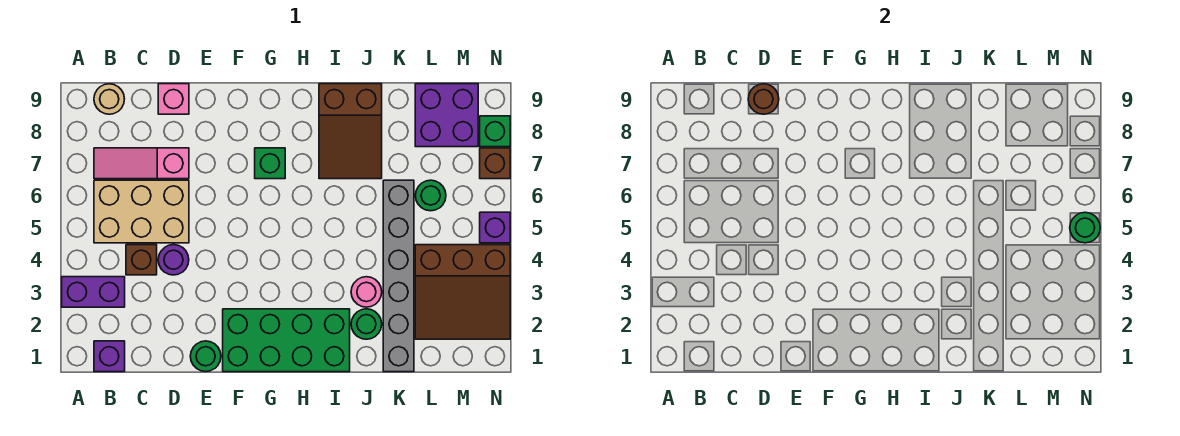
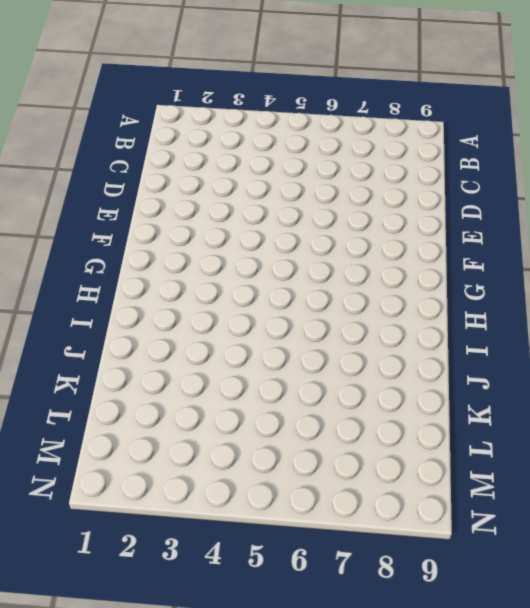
none -> purple brick A3:B3 level 1
none -> purple brick B1 level 1
none -> tan brick B5:D6 level 1

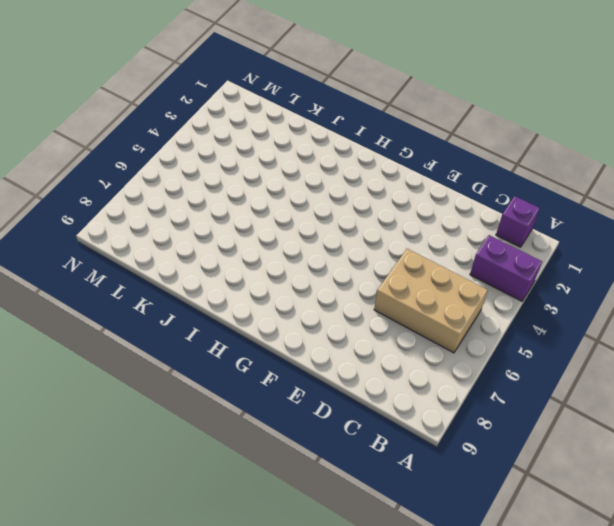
none -> pink slope B7:D7 level 1 top D
none -> tan round brick B9 level 1
none -> brown brick C4 level 1

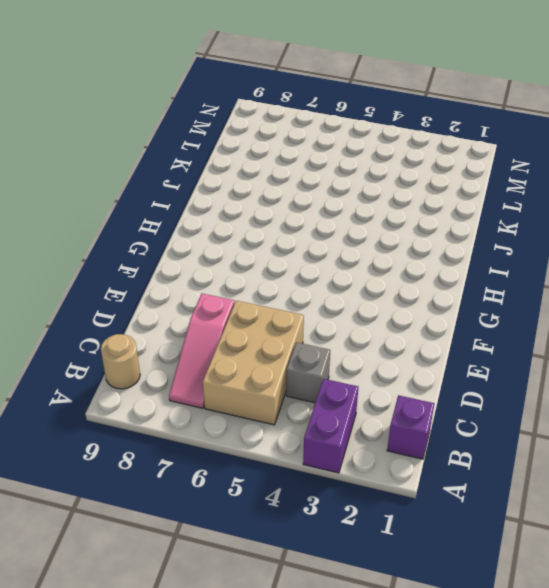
grey brick C4 level 1 -> brown brick C4 level 1
none -> purple round brick D4 level 1
none -> pink brick D9 level 1
none -> green round brick E1 level 1

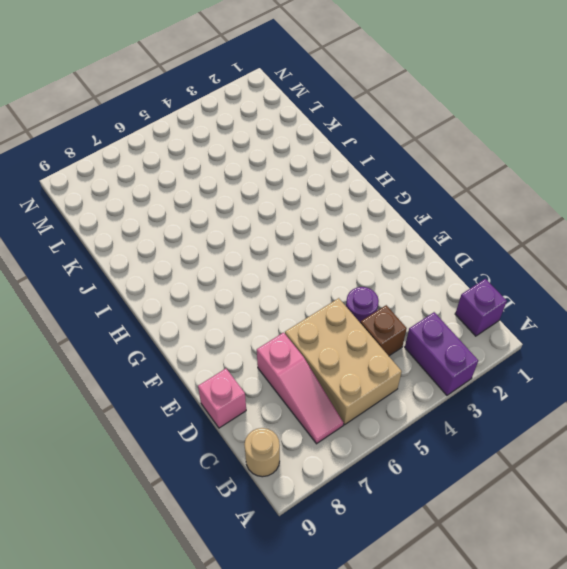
none -> green round brick E1 level 1
none -> green brick F1:I2 level 1
none -> green brick G7 level 1

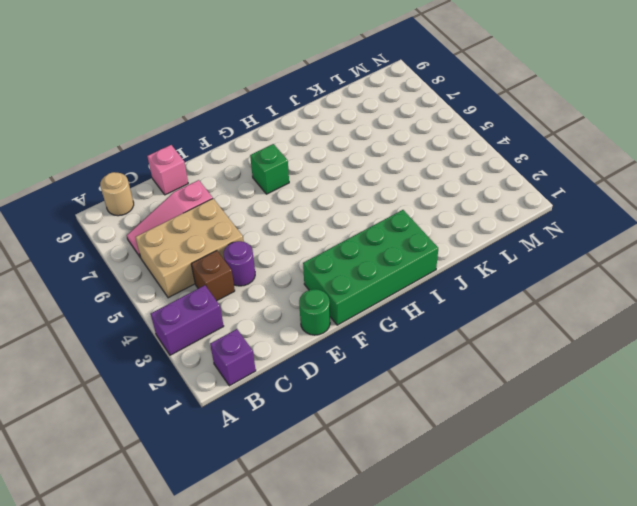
none -> brown slope I7:J9 level 1 top 9
none -> green round brick J2 level 1
none -> pink round brick J3 level 1

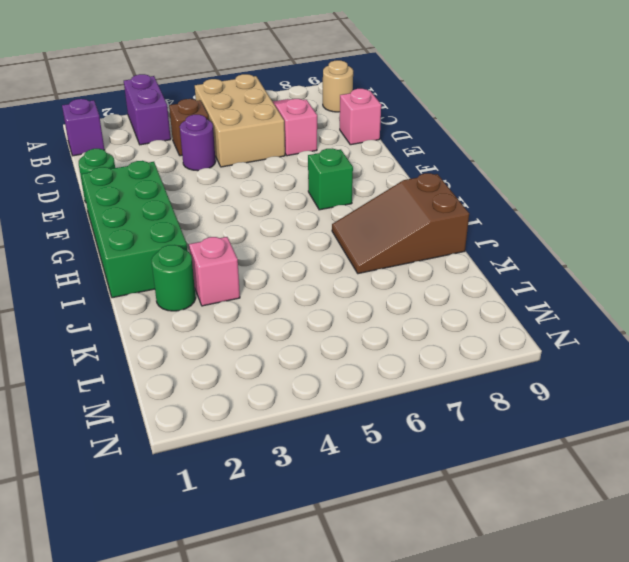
pink brick J3 level 1 -> pink round brick J3 level 1
none -> grey brick K1:K6 level 1
none -> brown slope L2:N4 level 1 top 4
none -> green round brick L6 level 1

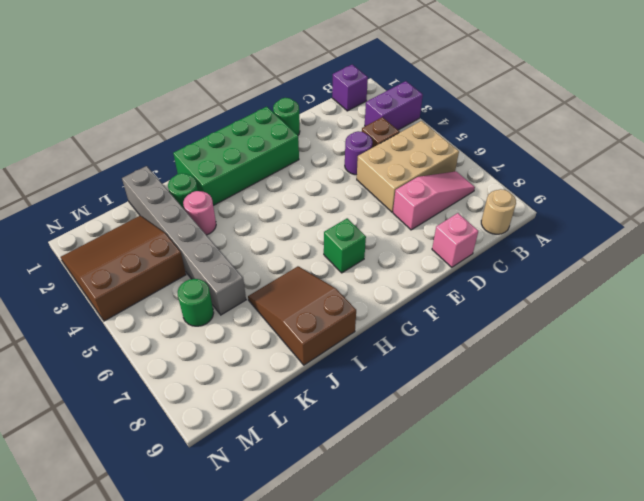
none -> purple brick L8:M9 level 1
none -> purple brick N5 level 1
none -> brown brick N7 level 1

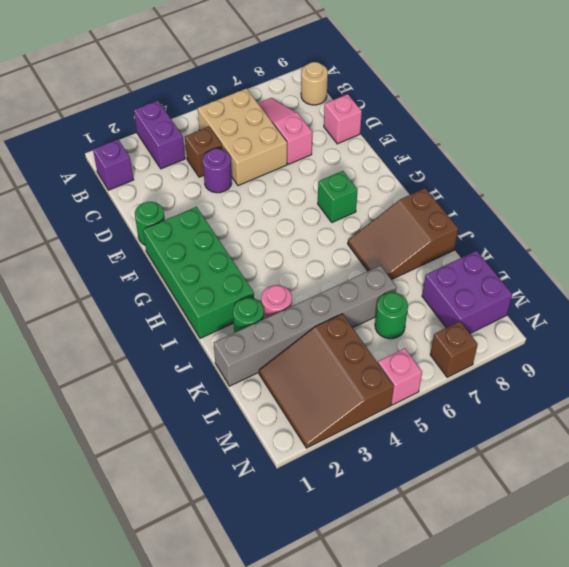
pink brick N5 level 1 -> purple brick N5 level 1
none -> green brick N8 level 1
none -> brown round brick D9 level 2
none -> green round brick N5 level 2

